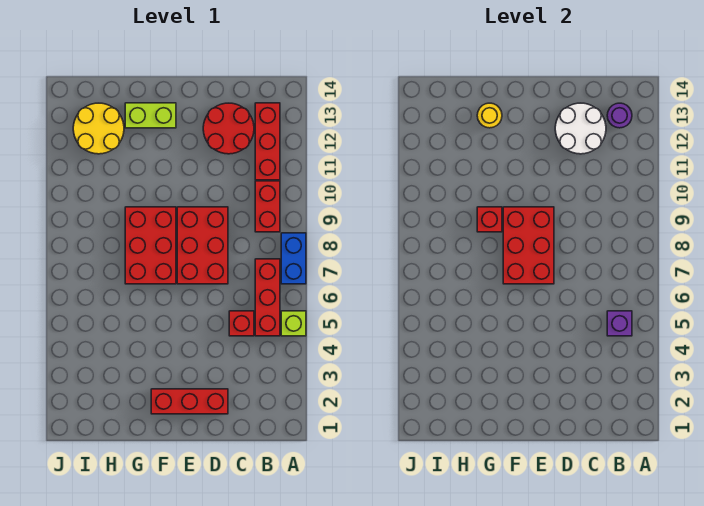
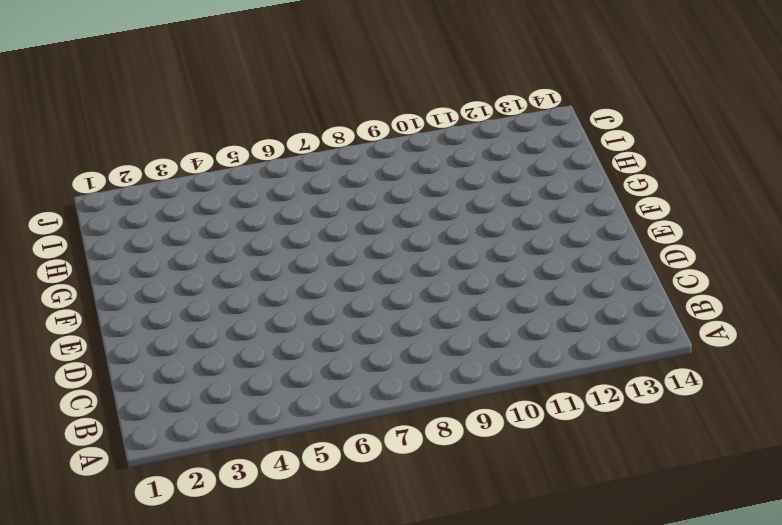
none -> lime brick A5 level 1
none -> blue brick A7:A8 level 1
none -> red brick B5:B7 level 1

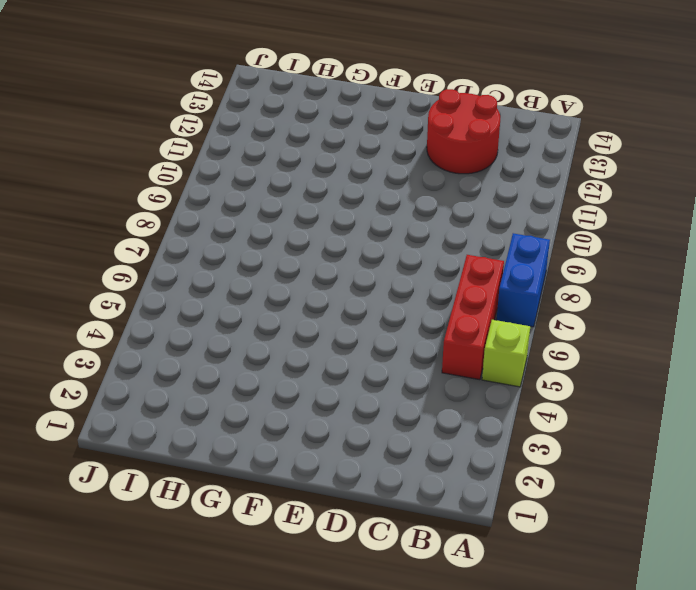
none -> red brick B9:B10 level 1
none -> red brick B11:B13 level 1
none -> red brick C5 level 1

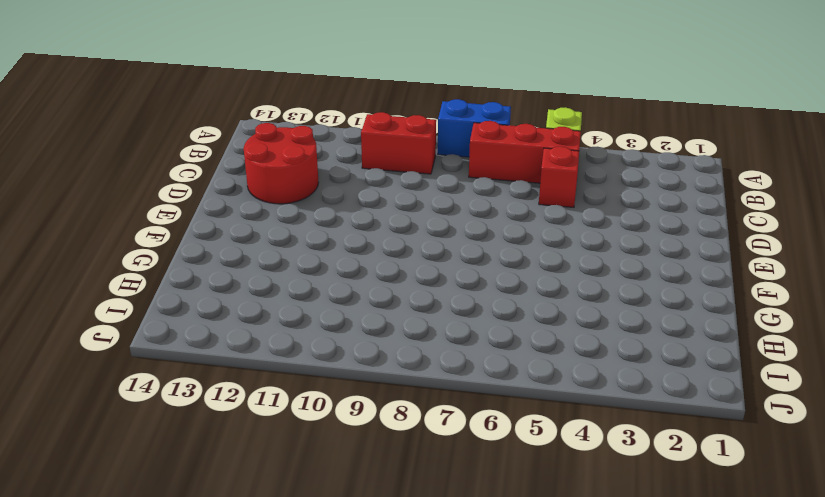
none -> red brick B11:B13 level 1
none -> red brick D2:F2 level 1
none -> red brick D7:E9 level 1

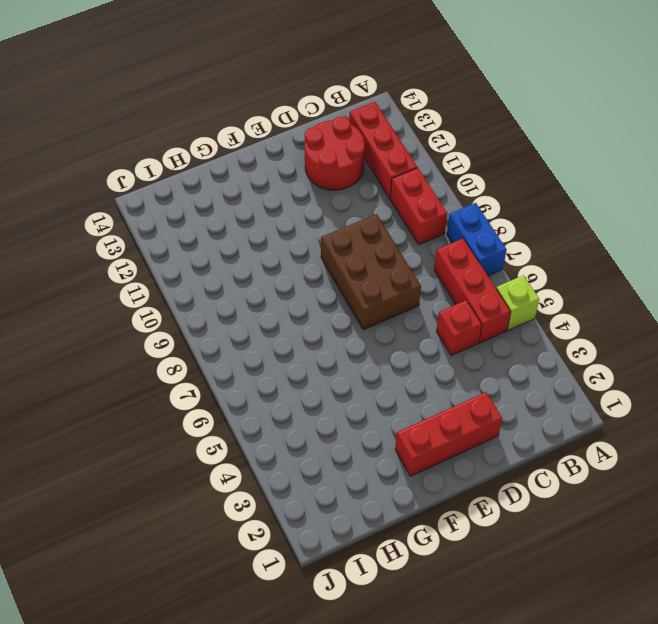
brown brick D7:E9 level 1 -> red brick D7:E9 level 1
none -> red brick F7:G9 level 1
none -> lime brick F13:G13 level 1
none -> yellow round brick H12:I13 level 1

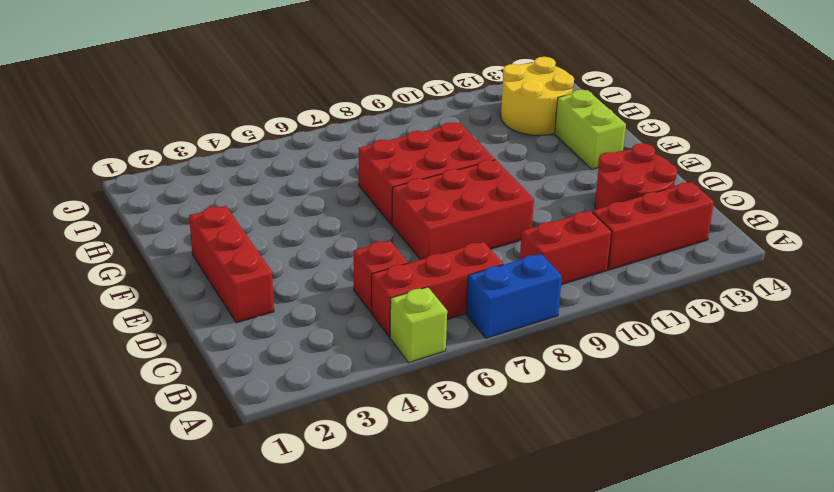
none -> purple brick B5 level 2
none -> purple round brick B13 level 2
none -> white round brick C12:D13 level 2

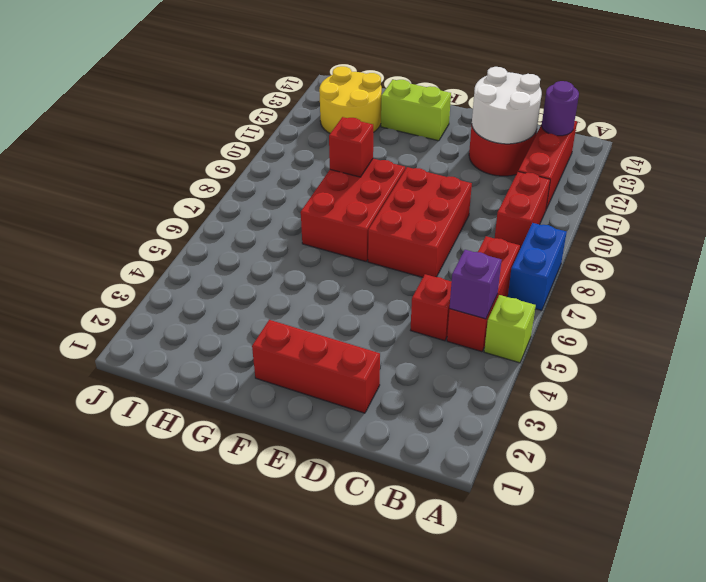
none -> red brick E7:F9 level 2
none -> yellow round brick G13 level 2

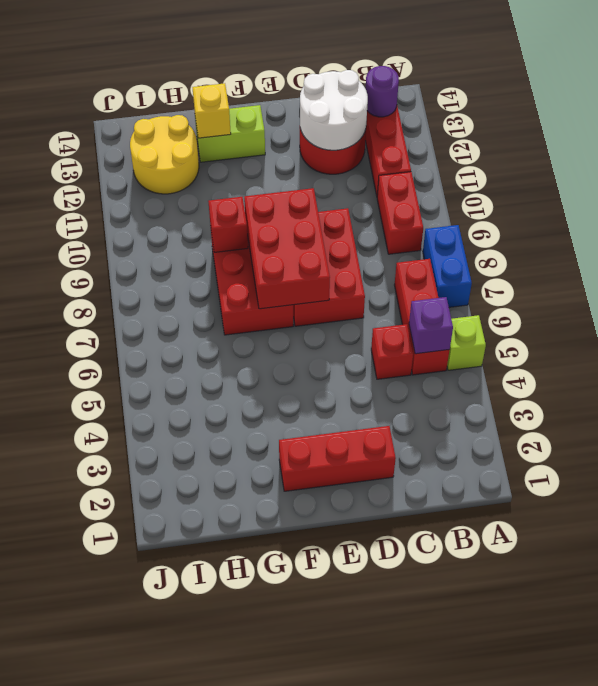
yellow brick G13 level 2 -> yellow round brick G13 level 2

